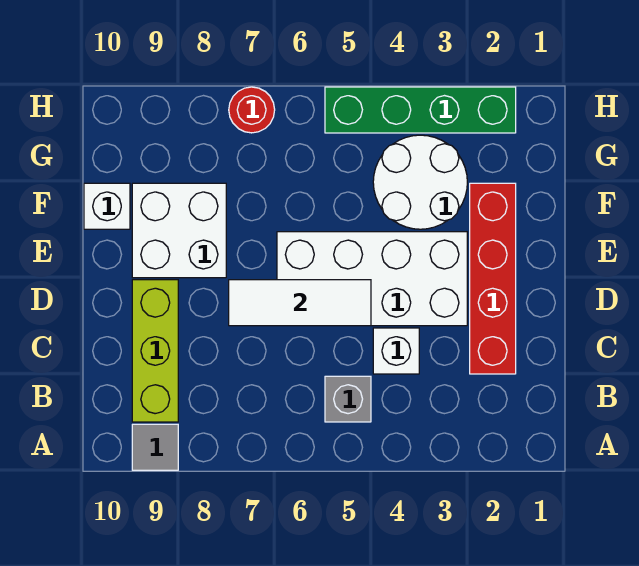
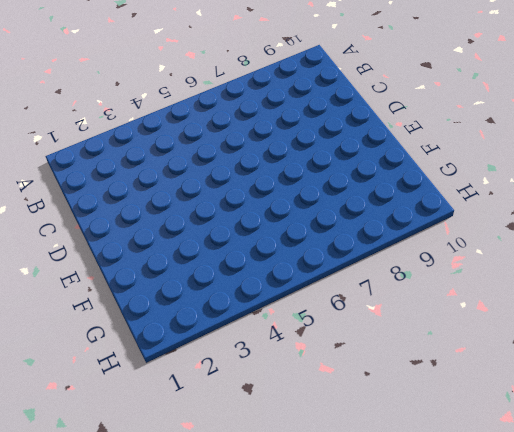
none -> grey tile A9 level 1
none -> grey brick B5 level 1
none -> lime brick B9:D9 level 1

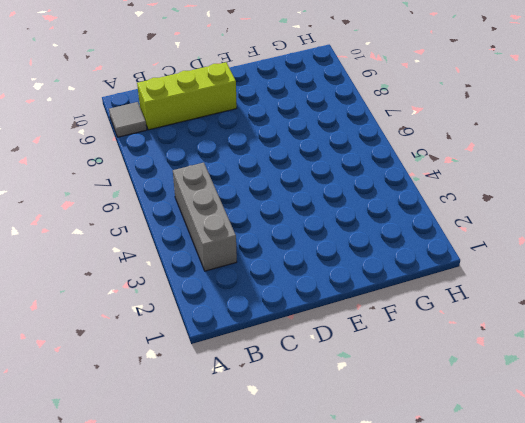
grey brick B3:B5 level 1 -> grey brick B5 level 1
none -> red brick C2:F2 level 1
none -> white brick C4 level 1
none -> white brick D3:E6 level 1

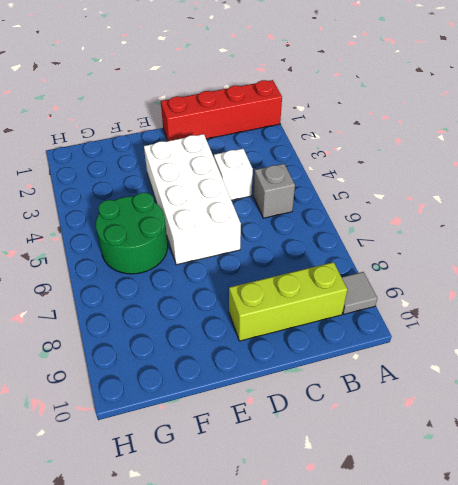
red brick A1:D1 level 1 -> red brick C2:F2 level 1
green round brick F5:G6 level 1 -> none
none -> white brick E8:F9 level 1
none -> white round brick F3:G4 level 1
none -> white brick F10 level 1

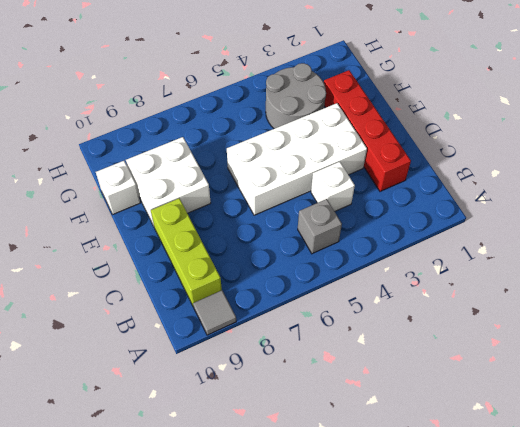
grey round brick F3:G4 level 1 -> white round brick F3:G4 level 1
none -> green brick H2:H5 level 1
none -> red round brick H7 level 1
none -> white tile D5:D7 level 2

